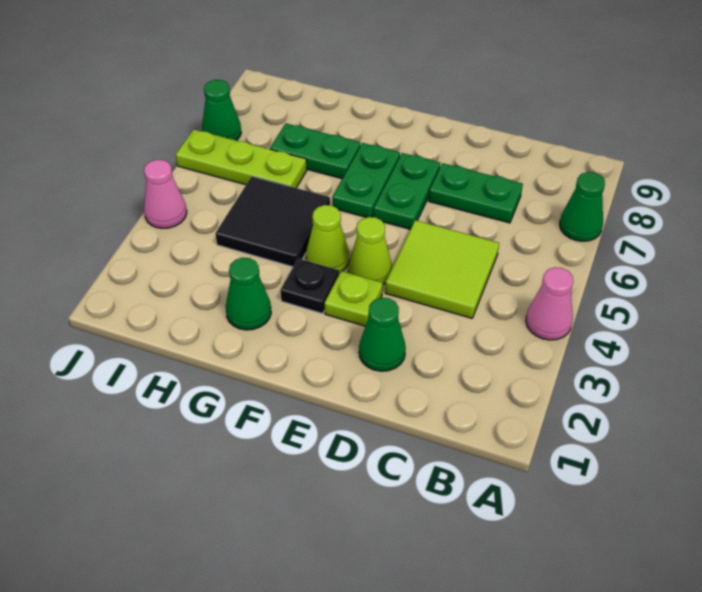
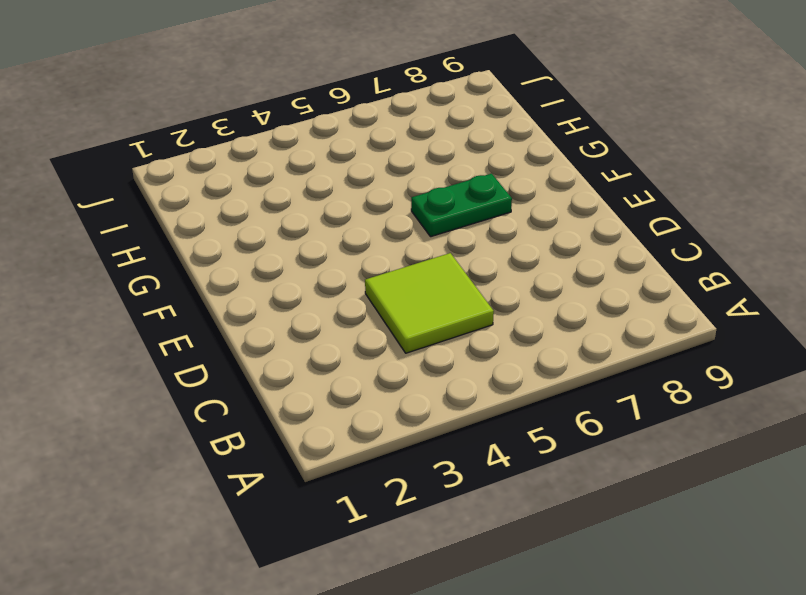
none -> pink cone A4 level 1
none -> green cone A7 level 1
none -> green plate C7:D7 level 1

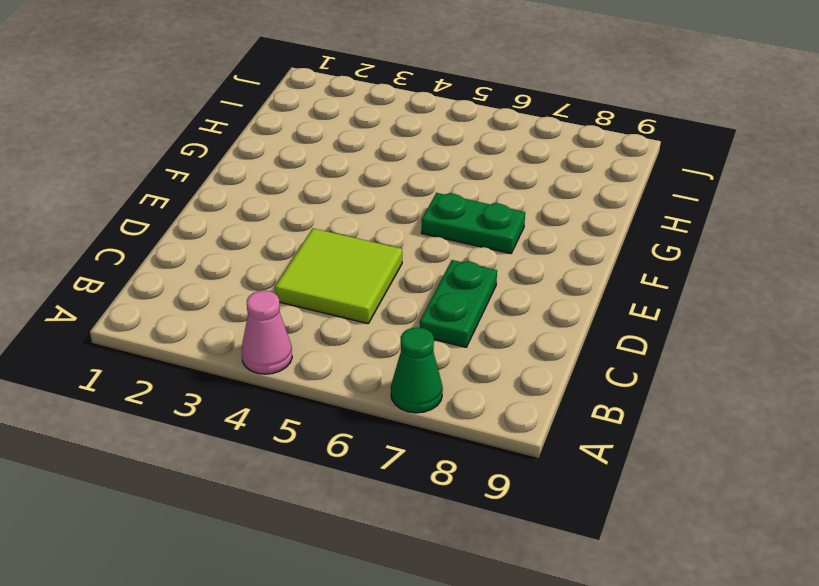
none -> green cone D2 level 1
none -> lime plate E3 level 1
none -> lime cone E4 level 1

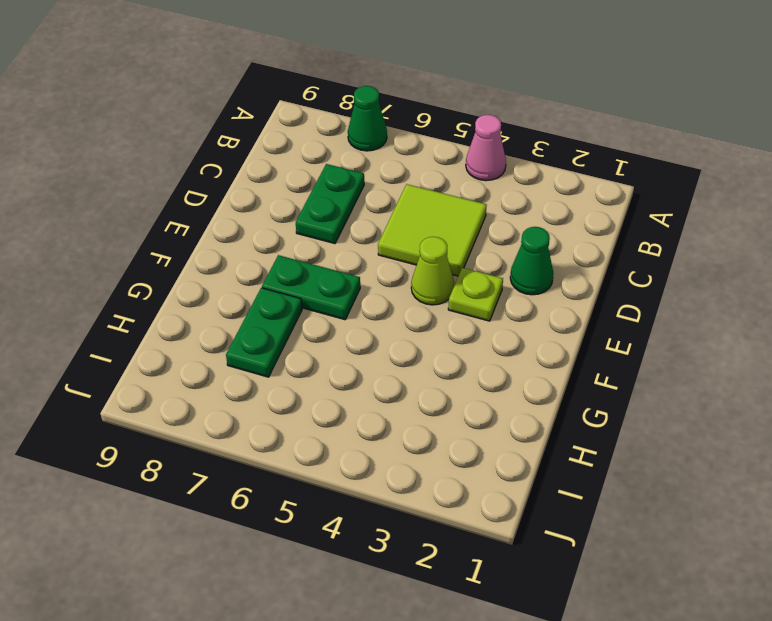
none -> green plate E6:E7 level 1
none -> black plate F3 level 1
none -> lime cone F4 level 1

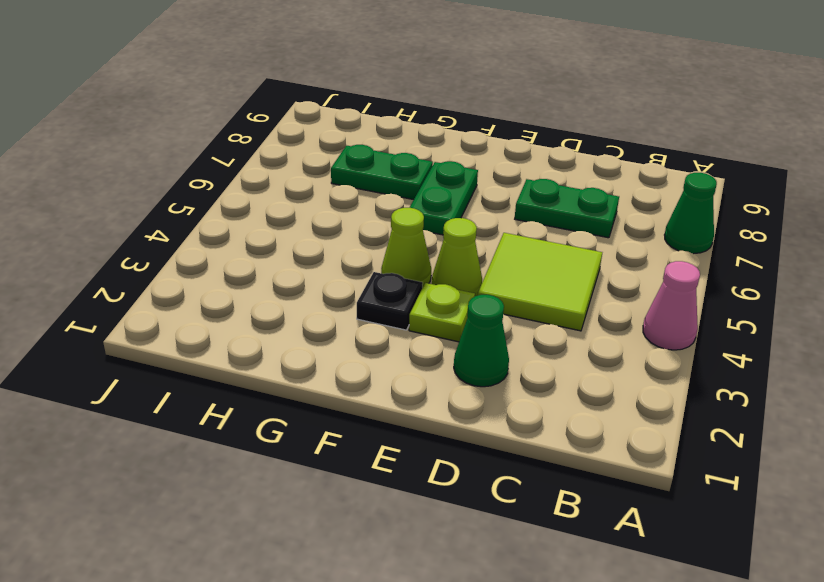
none -> green plate E6:E7 level 1
none -> green cone G2 level 1
none -> black tile G4:H5 level 1

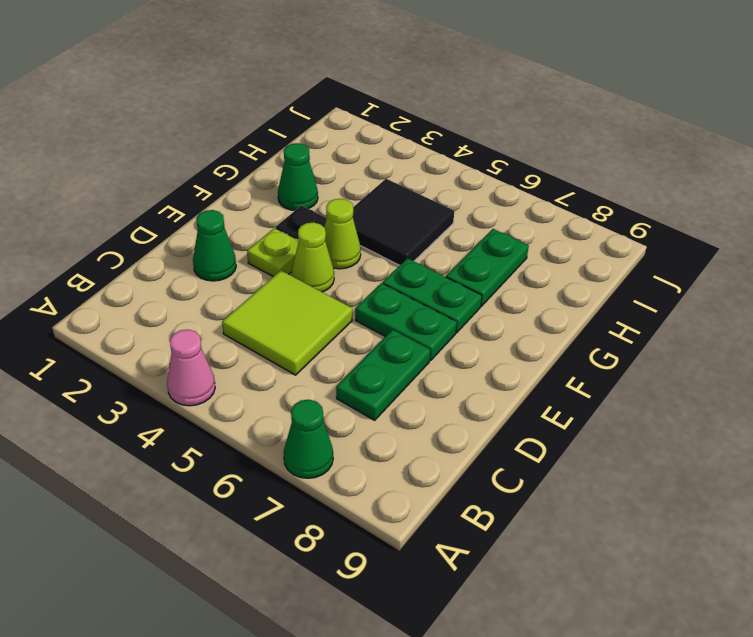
none -> lime plate H6:J6 level 1
none -> pink cone J4 level 1
none -> green cone J7 level 1

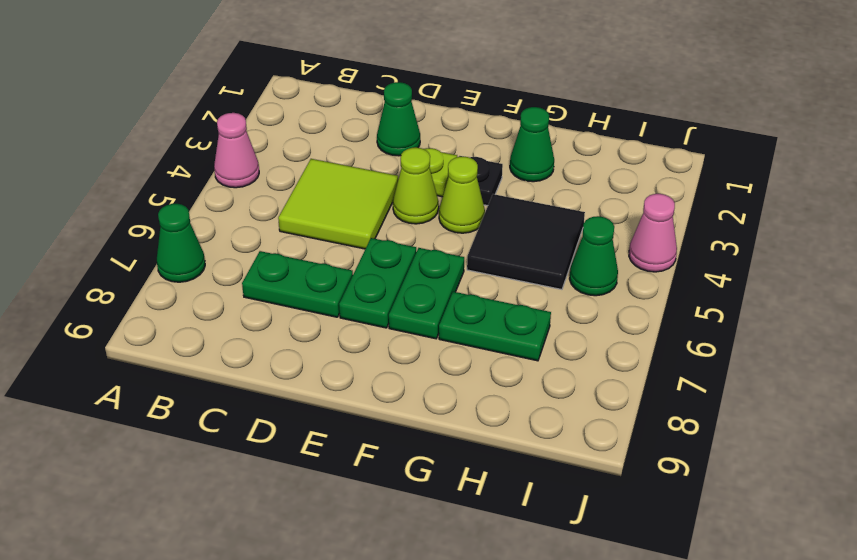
green cone I5 level 1 -> green cone J7 level 1
none -> lime plate H6:J6 level 1

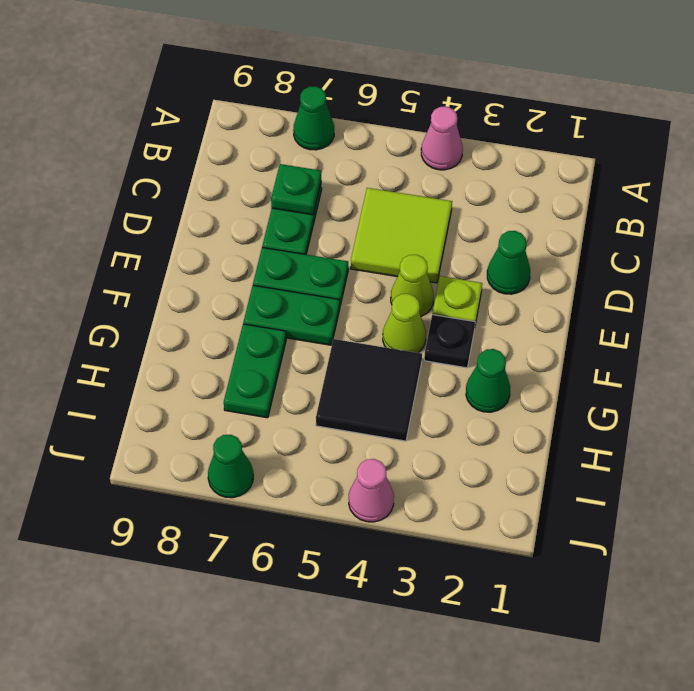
green plate C7 level 2 -> none
none -> lime plate H6:J6 level 1

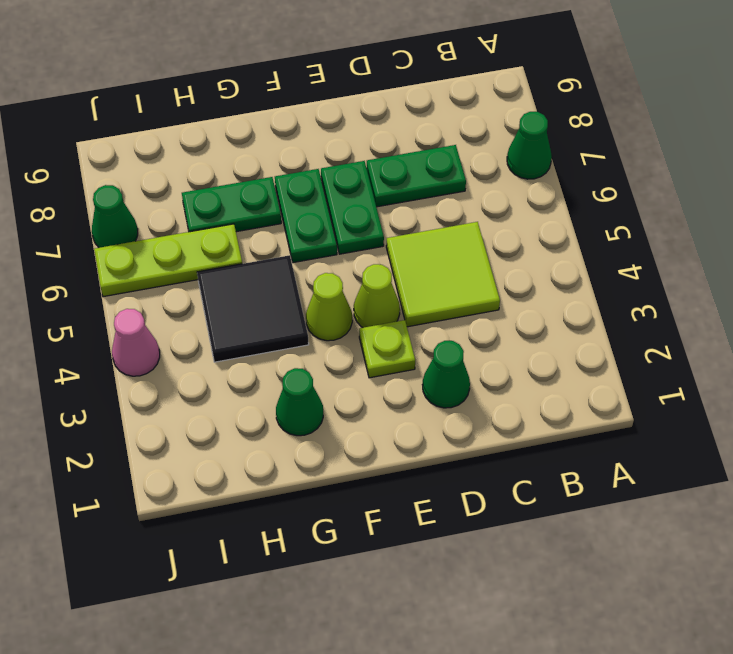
none -> pink cone A4 level 1
none -> black plate F3 level 1

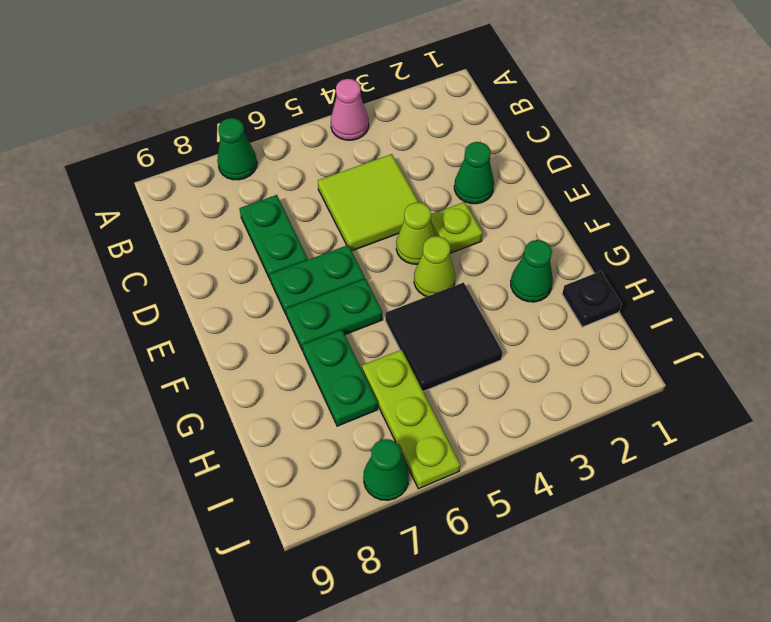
black plate H1 level 1 -> black plate F3 level 1
none -> pink cone J4 level 1

